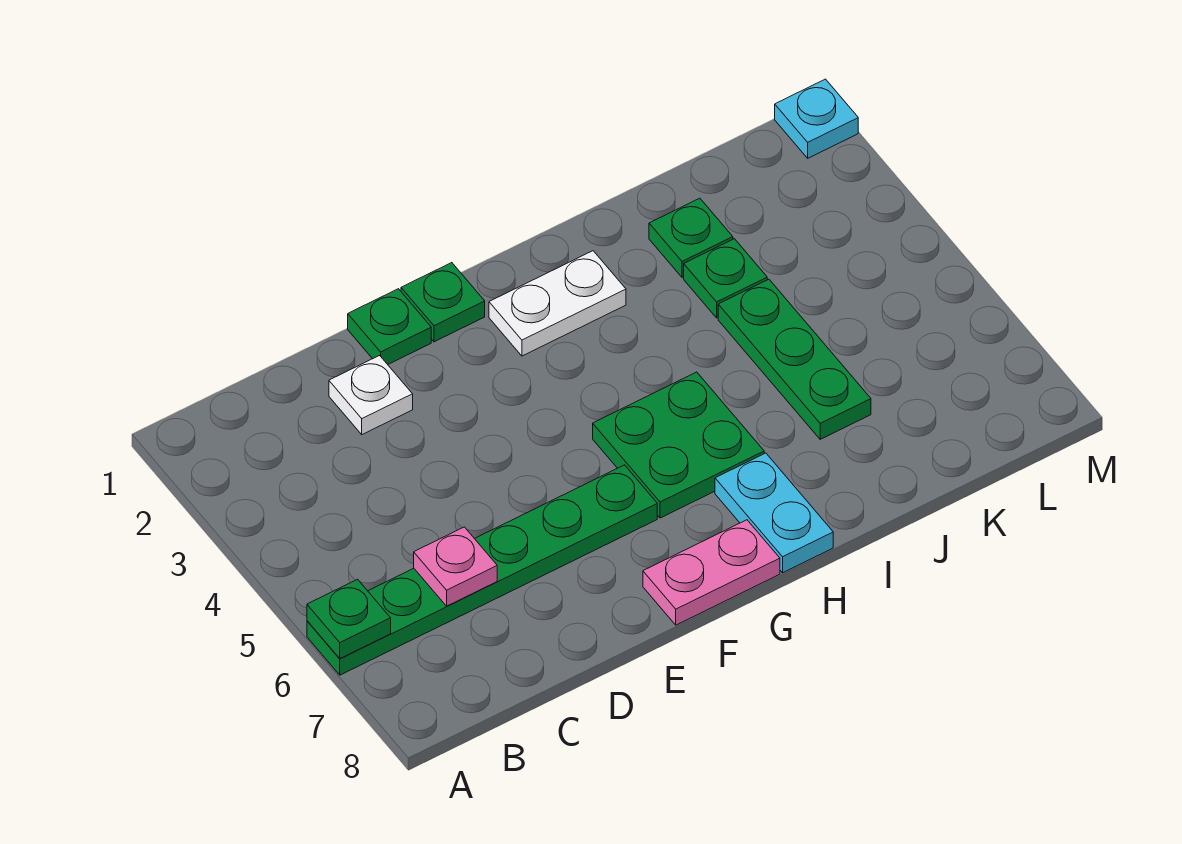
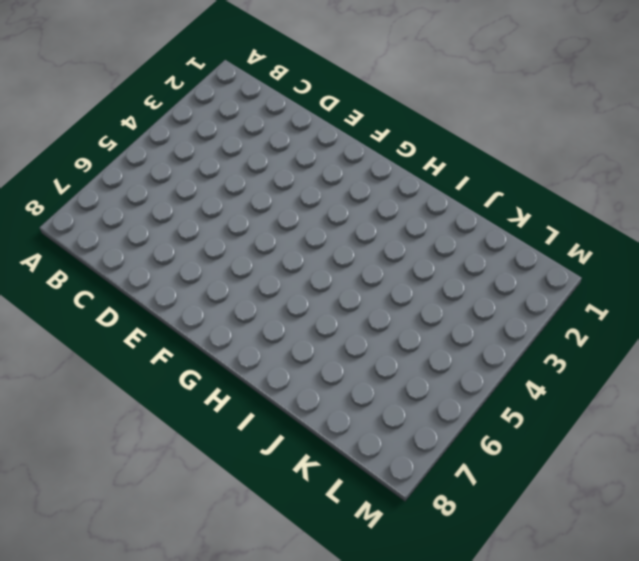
none -> green plate A6:F6 level 1
none -> white plate D2 level 1
none -> green plate E1 level 1

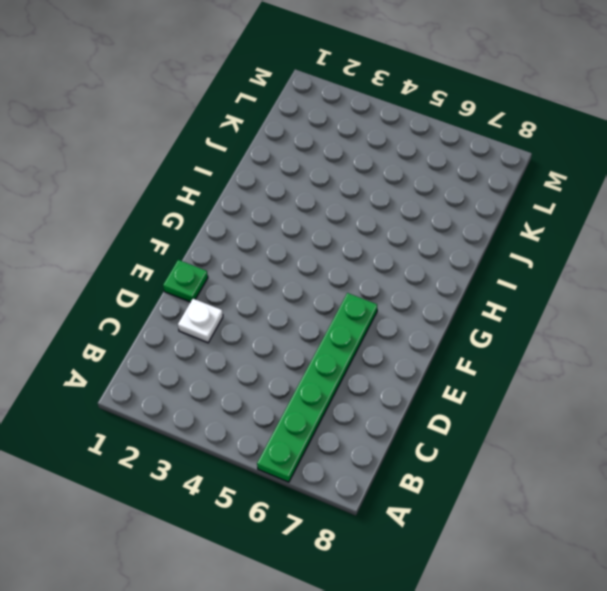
none -> green plate F1 level 1
none -> pink plate F8:G8 level 1
none -> white plate G2:H2 level 1

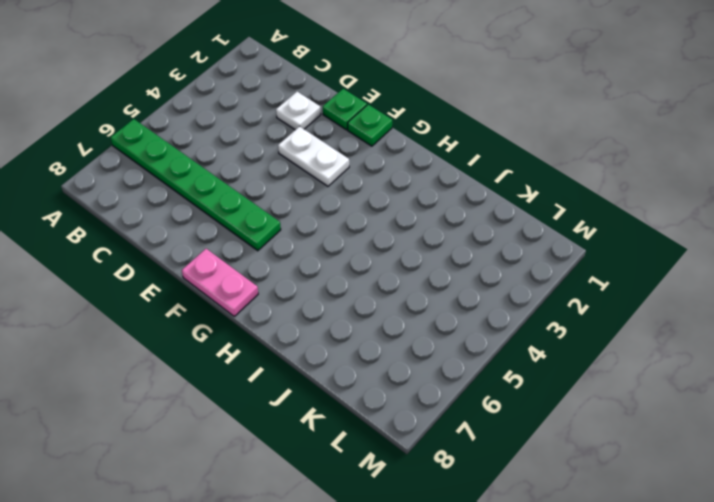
white plate E3:F3 level 1 -> white plate G2:H2 level 1
none -> green plate G5:H6 level 1
none -> cyan plate H7:H8 level 1
none -> green plate J2 level 1

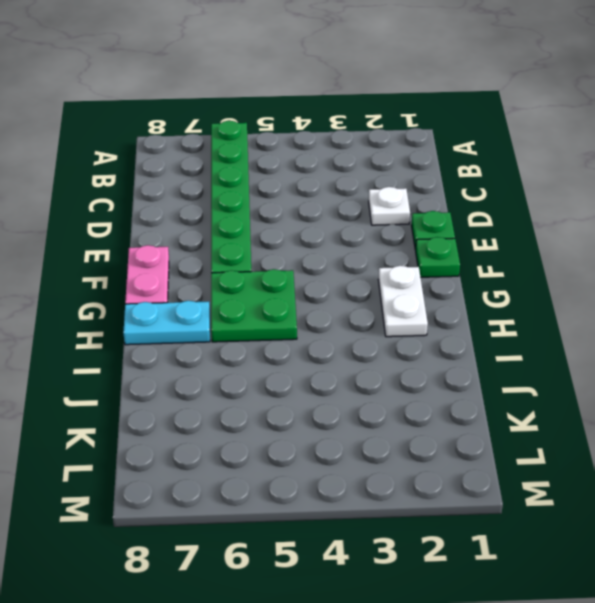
none -> green plate J2 level 1
none -> green plate J3 level 1
none -> green plate J4:J6 level 1

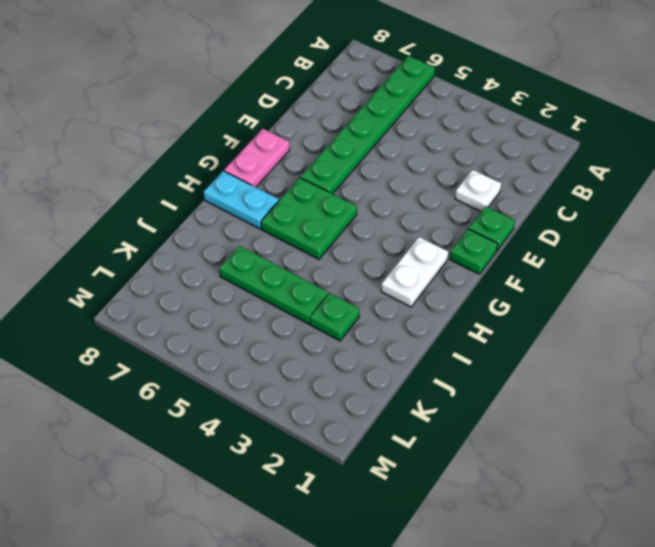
none -> green plate J2 level 1
none -> cyan plate M1 level 1
none -> green plate A6 level 2

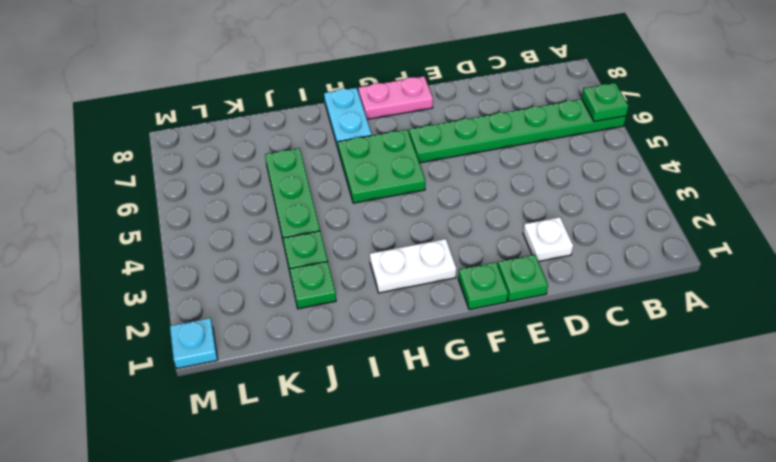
none -> pink plate C6 level 2

